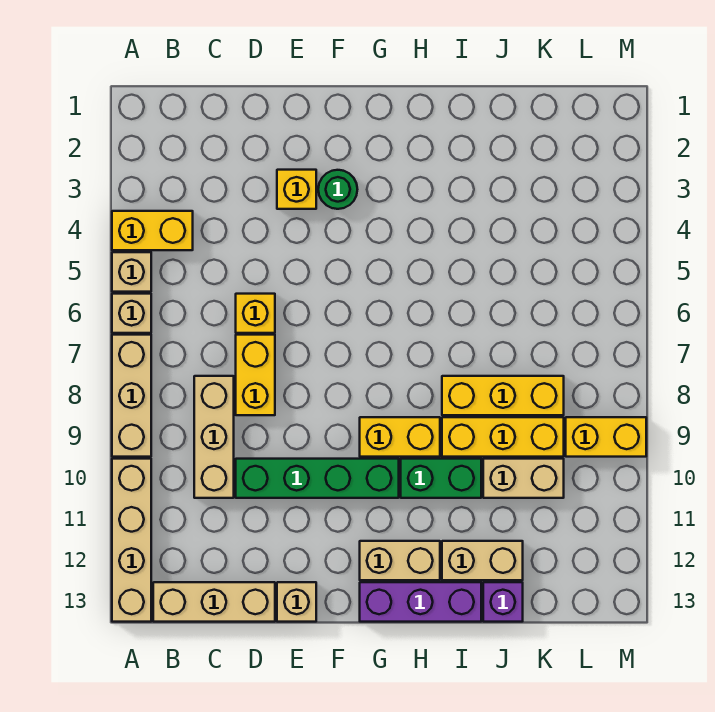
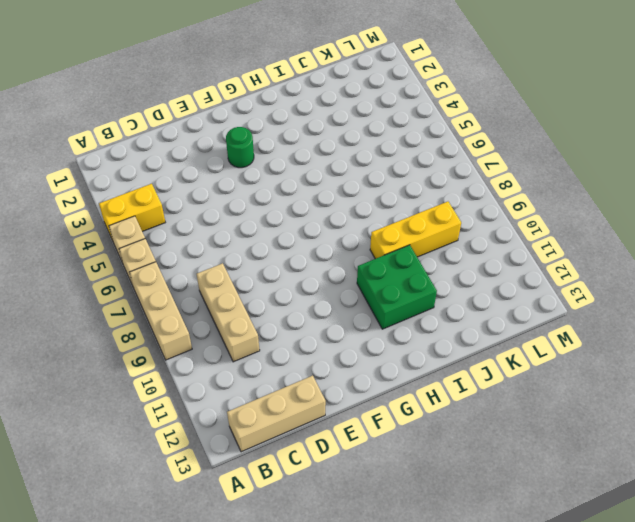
green brick H10:I11 level 1 -> green brick H10:I10 level 1
none -> tan brick A10:A13 level 1
none -> yellow brick D6 level 1
none -> yellow brick D7:D8 level 1

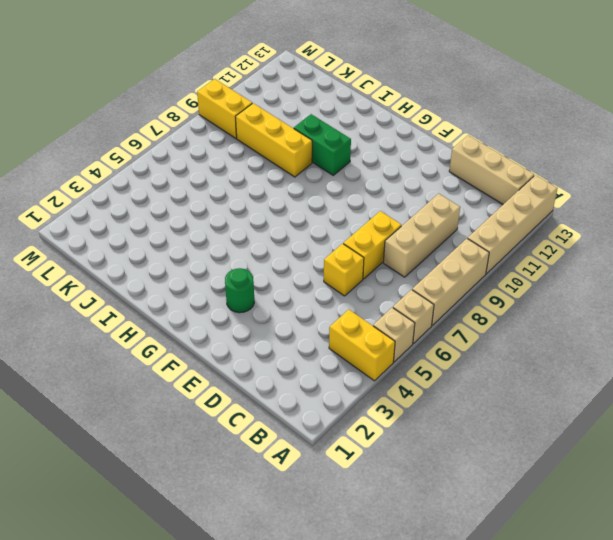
none -> green brick D10:G10 level 1
none -> yellow brick E3 level 1
none -> tan brick E13 level 1

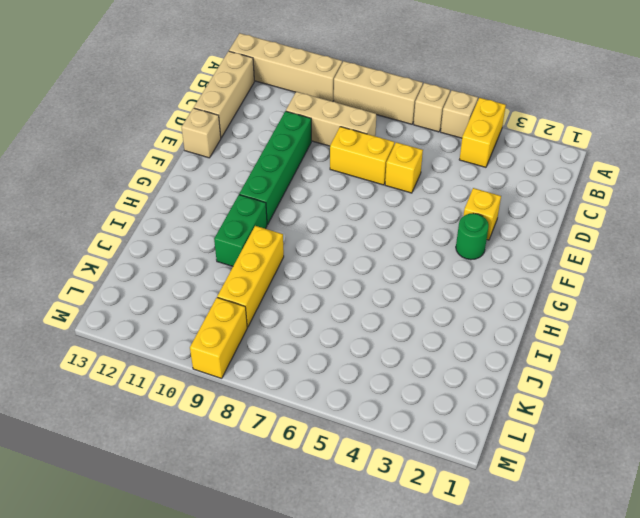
none -> yellow brick G9:H9 level 1
none -> tan brick G12:H12 level 1
none -> purple brick G13:I13 level 1

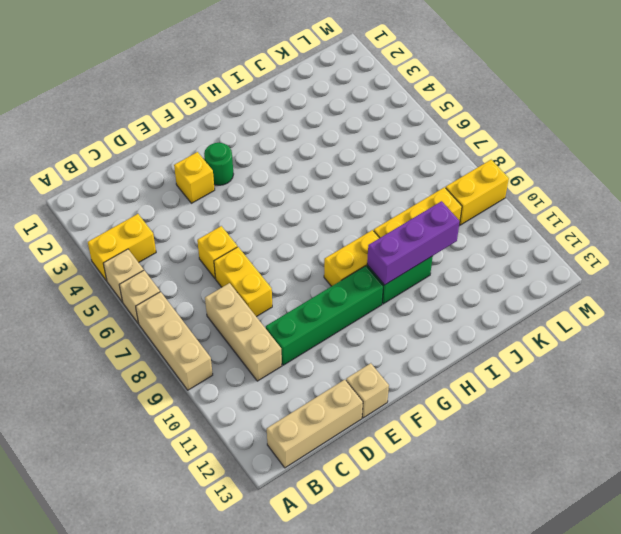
purple brick H10:J10 level 2 -> purple brick G13:I13 level 1
none -> tan brick A10:A13 level 1
none -> tan brick G12:H12 level 1
none -> yellow brick I8:K8 level 1

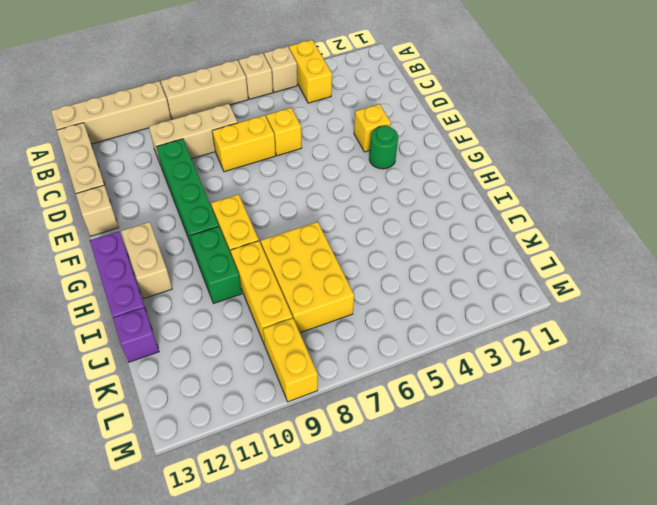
yellow brick I7:K8 level 1 -> yellow brick I8:K8 level 1
none -> tan brick I12:J12 level 1
none -> tan brick J10:K10 level 1

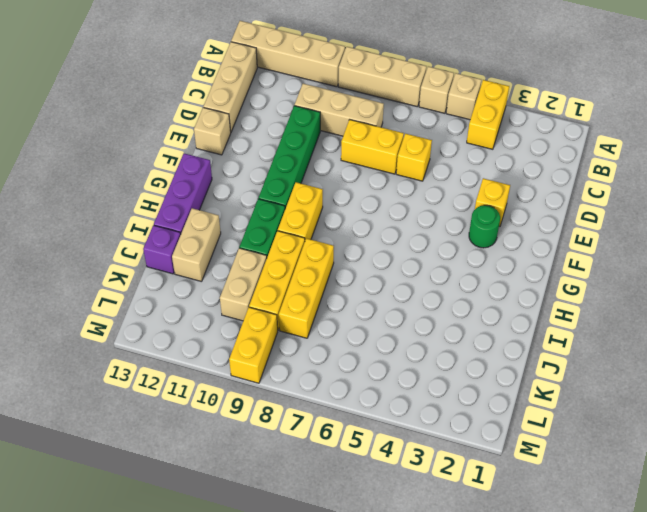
none -> tan brick G12:H12 level 1

